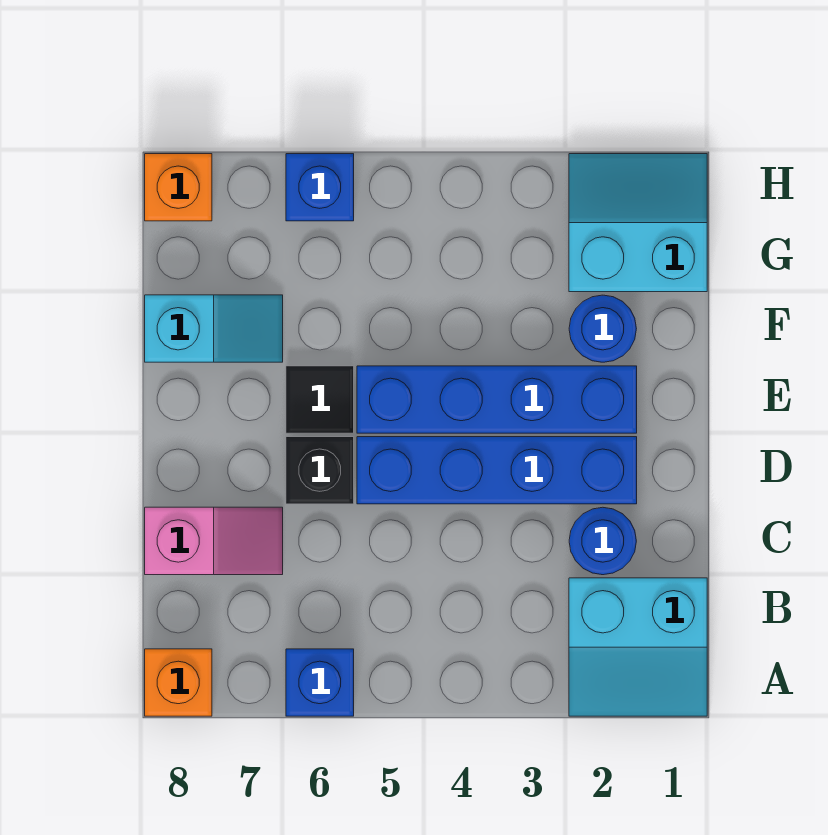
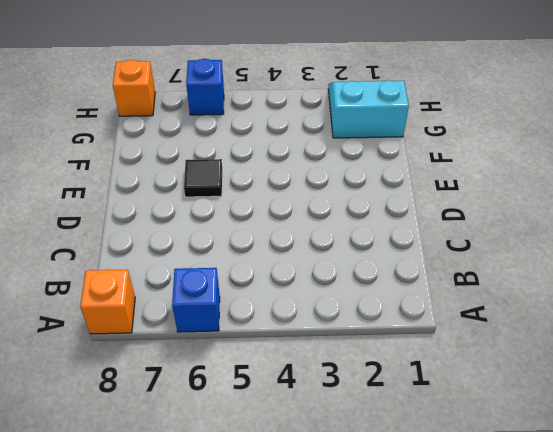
none -> cyan slope A1:B2 level 1 top B
none -> blue round brick C2 level 1
none -> pink slope C7:C8 level 1 top 8

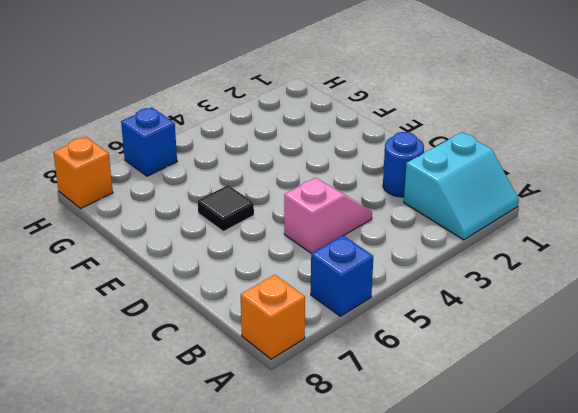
pink slope C4:C5 level 1 top 5 -> pink slope C7:C8 level 1 top 8
none -> blue brick D2:D5 level 1
none -> black brick D6 level 1
none -> blue brick E2:E5 level 1

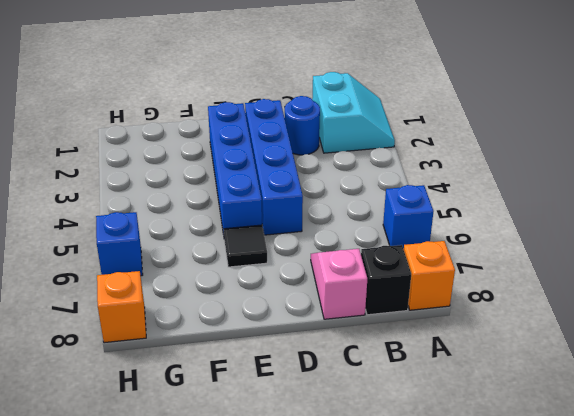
black brick B8 level 1 -> black brick D6 level 1
none -> blue round brick F2 level 1
none -> cyan slope F7:F8 level 1 top 8
none -> cyan slope G1:H2 level 1 top G

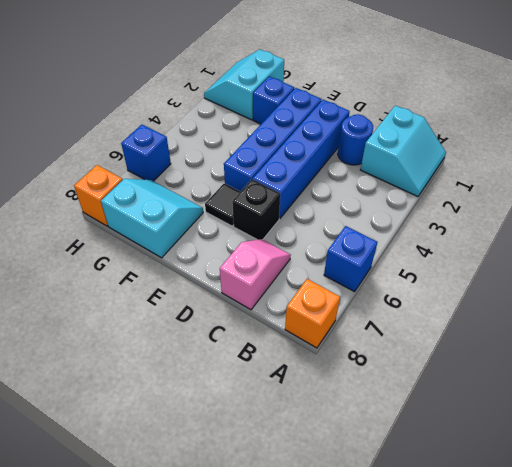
blue brick F2 level 1 -> blue round brick F2 level 1
cyan slope F7:G8 level 1 top 8 -> cyan slope F7:F8 level 1 top 8

